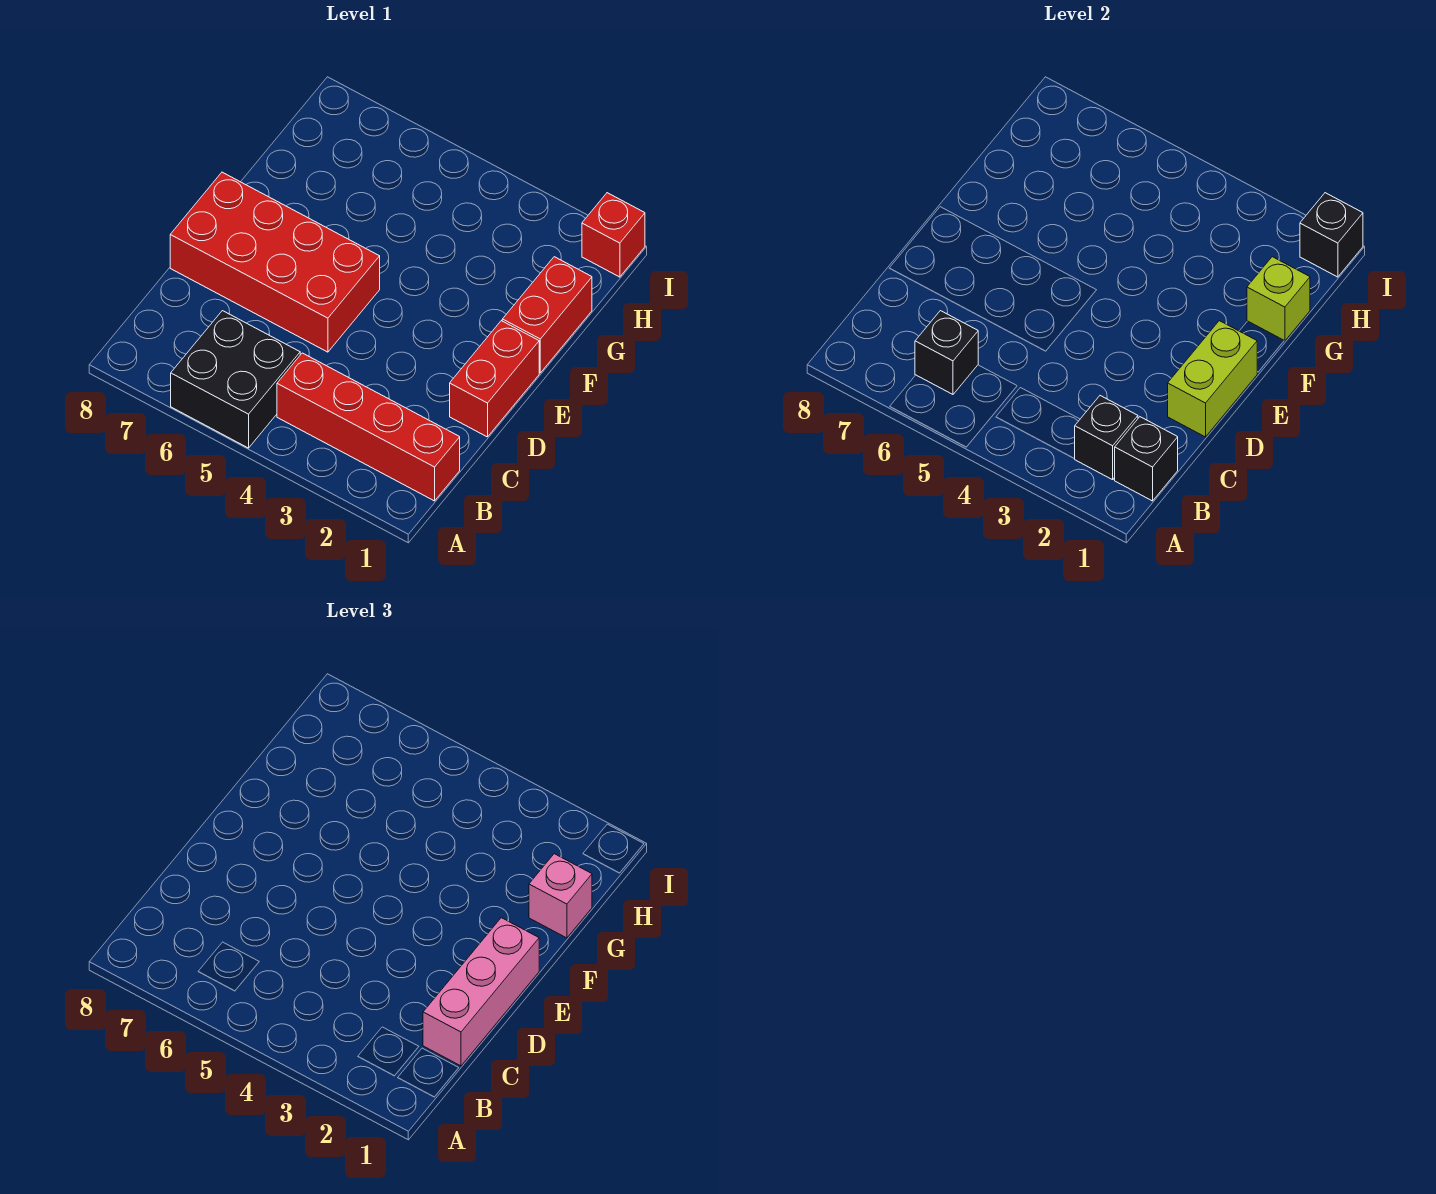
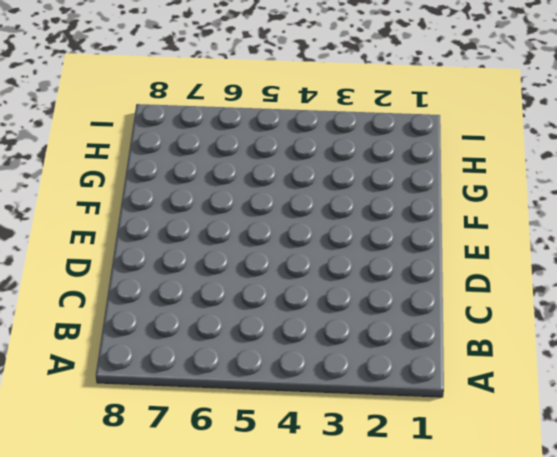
none -> black brick A5:B6 level 1
none -> red brick B1:B4 level 1
none -> red brick D1:E1 level 1

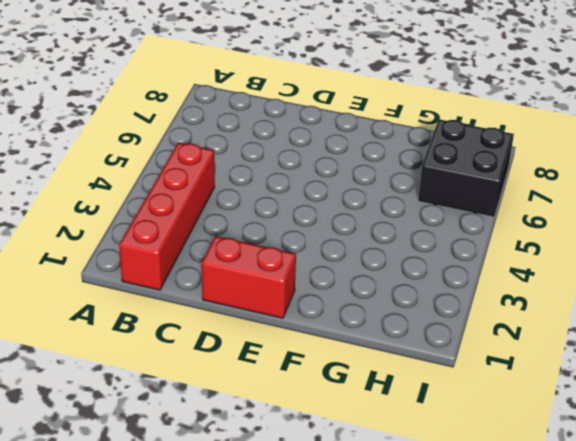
black brick H6:I7 level 1 -> black brick A5:B6 level 1
none -> red brick D5:E8 level 1
none -> red brick F1:G1 level 1
none -> red brick I1 level 1

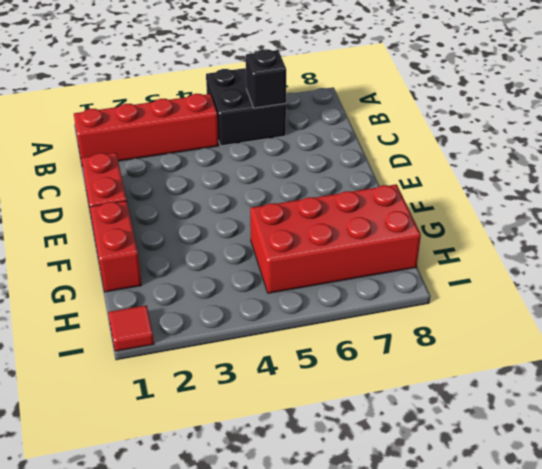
red brick G5:H8 level 1 -> red brick D5:E8 level 1
red tile I1 level 1 -> red brick I1 level 1
none -> black brick B1 level 2
none -> black brick B2 level 2
none -> lime brick D1:E1 level 2

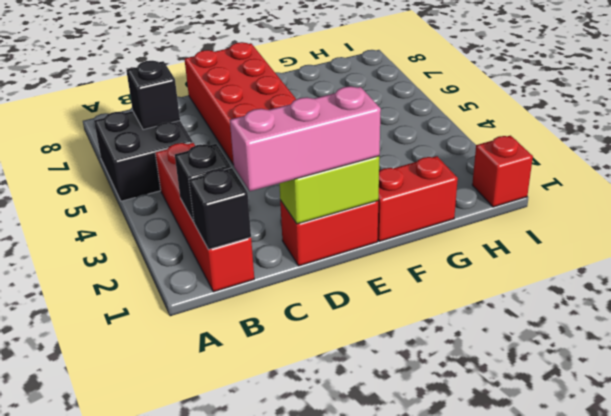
none -> lime brick G1 level 2
none -> black brick I1 level 2
none -> pink brick G1 level 3

